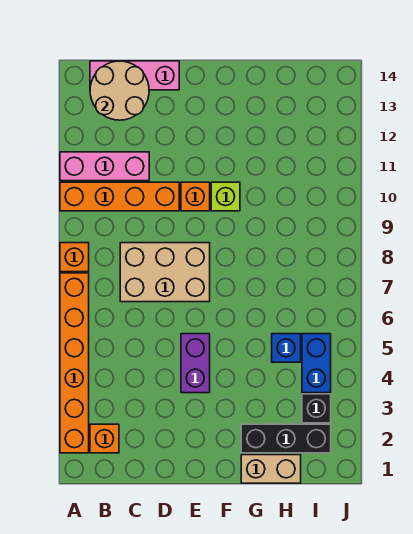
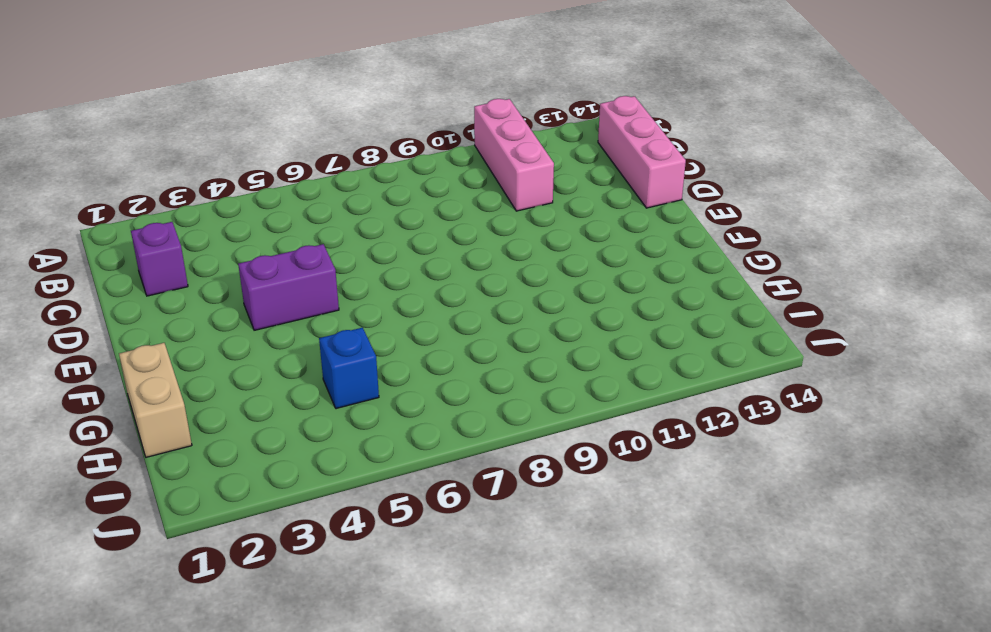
purple brick C2 level 1 -> none
none -> orange brick A2:A7 level 1
none -> orange brick A8 level 1
none -> orange brick A10:D10 level 1

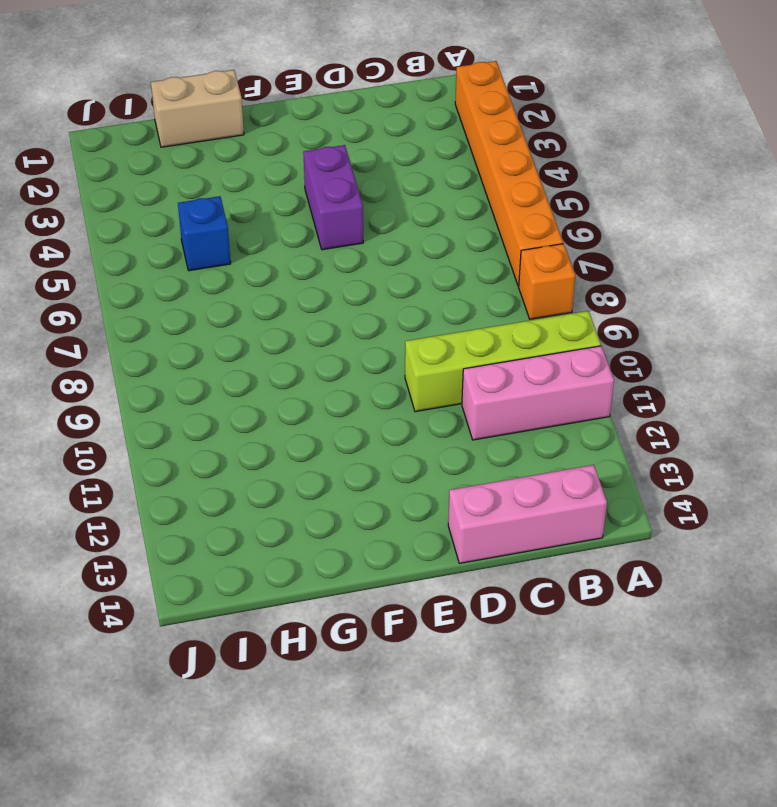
lime brick A10:D10 level 1 -> orange brick A10:D10 level 1
none -> orange brick B2 level 1
none -> tan brick C7:E8 level 1
none -> orange brick E10 level 1

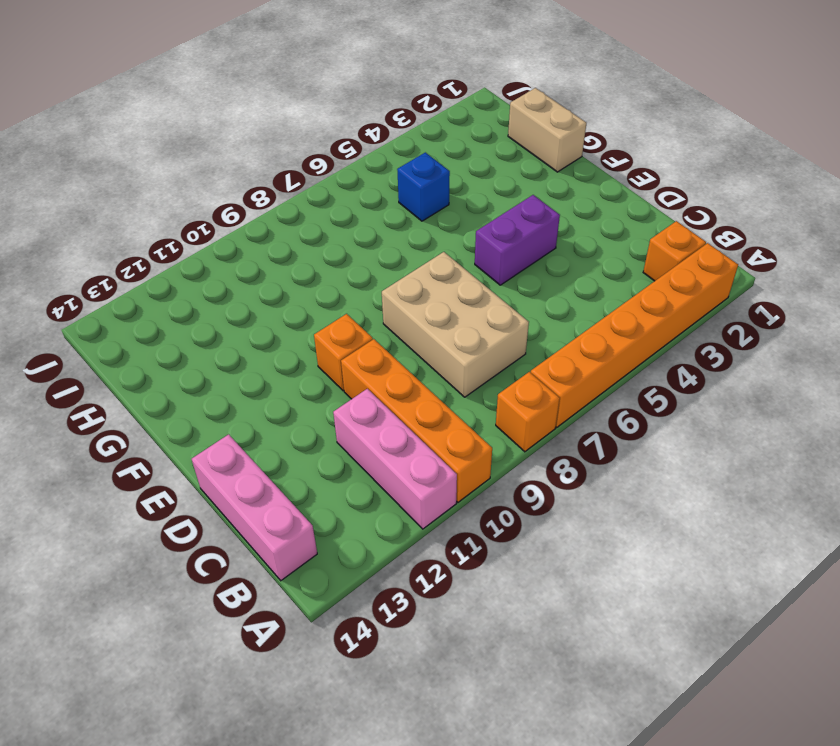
none -> lime brick F10 level 1
none -> black brick G2:I2 level 1
none -> black brick I3 level 1

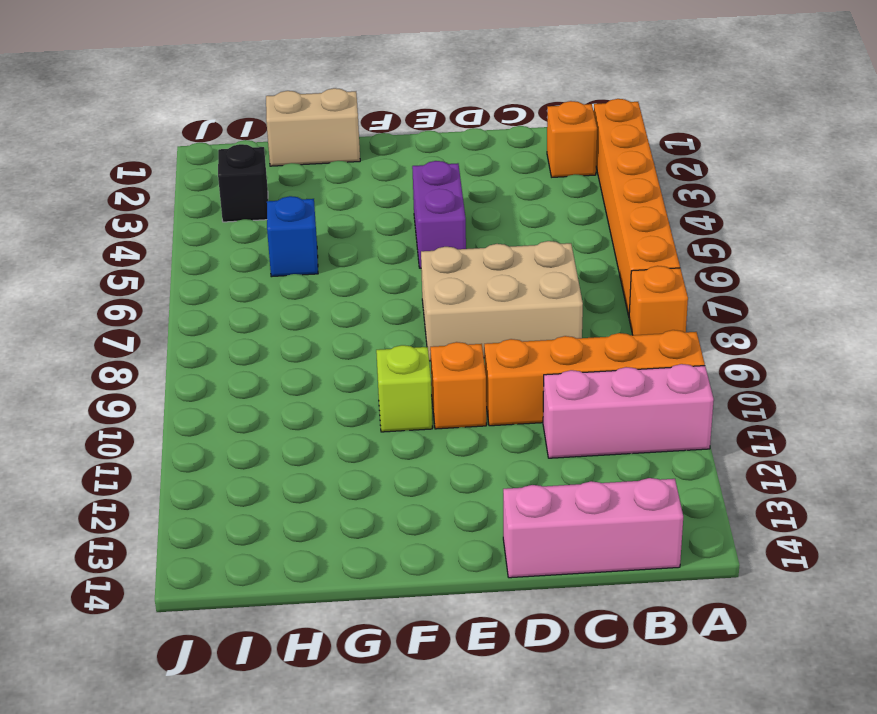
none -> black brick G2:I2 level 1
none -> blue brick I4:I5 level 1
none -> tan round brick B13:C14 level 2

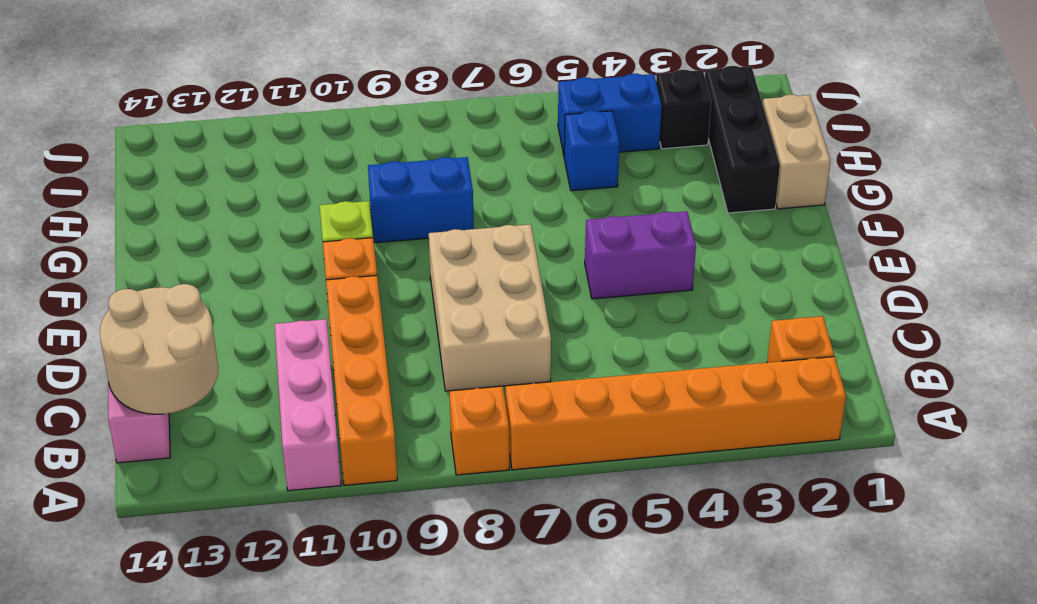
blue brick G8:G9 level 1 -> none

